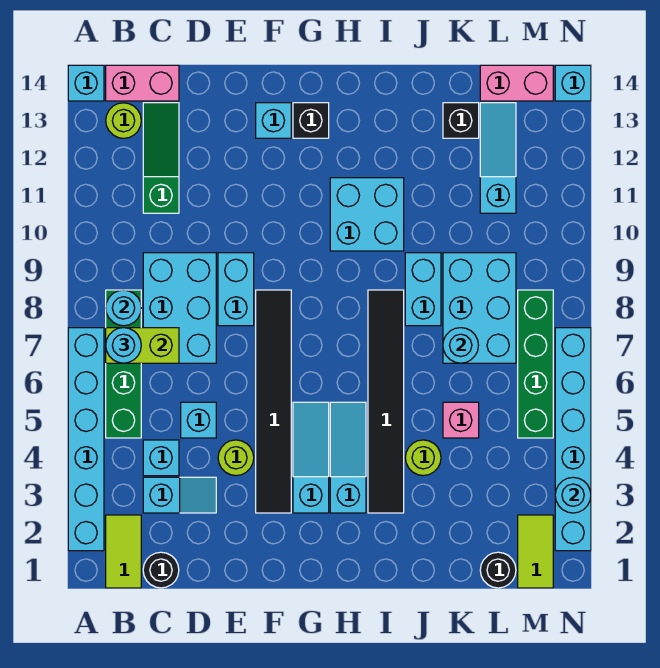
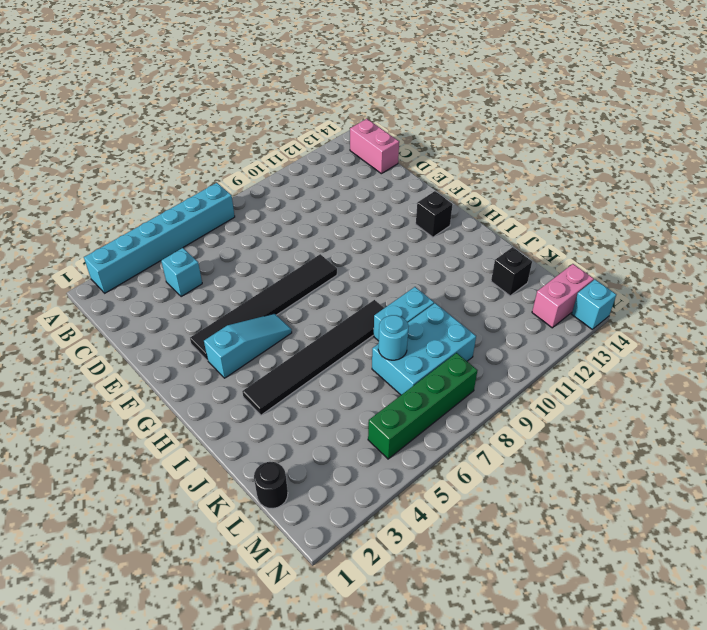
pink brick M13:M14 level 1 -> pink brick L14:M14 level 1
none -> cyan brick A14 level 1
none -> lime tile B1:B2 level 1
none -> green brick B5:B8 level 1
none -> lime round brick B13 level 1

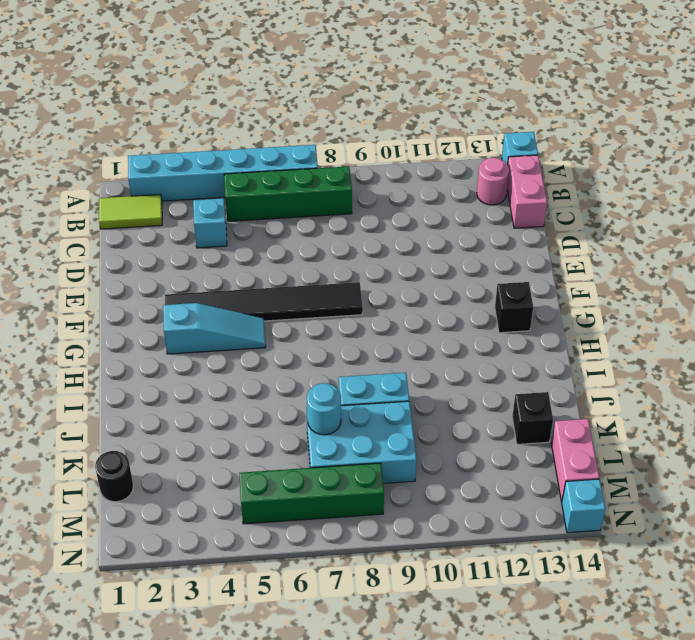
pink round brick B13 level 1 -> lime round brick B13 level 1
none -> black round brick C1 level 1
none -> cyan slope C3:D3 level 1 top C
none -> cyan brick C7:D9 level 1
none -> green slope C11:C13 level 1 top 11

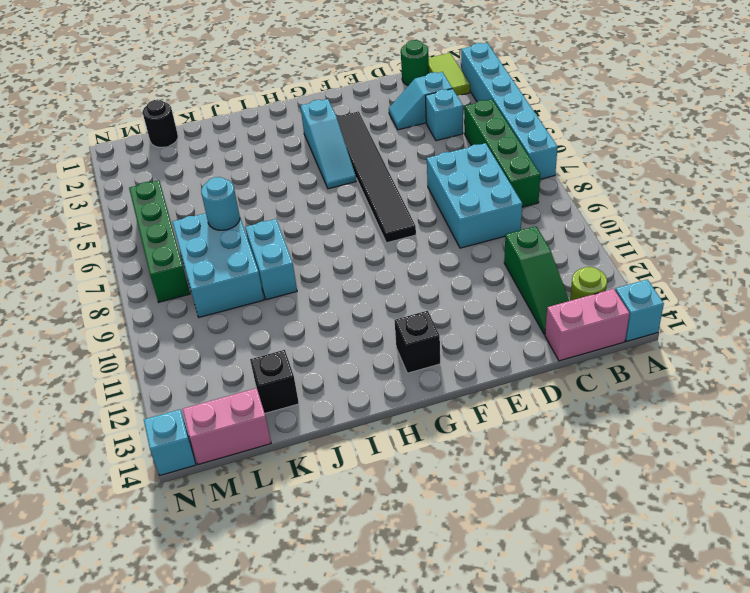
green round brick C1 level 1 -> black round brick C1 level 1
none -> cyan brick D5 level 1
none -> lime round brick E4 level 1
none -> cyan brick E8:E9 level 1
none -> cyan brick F13 level 1

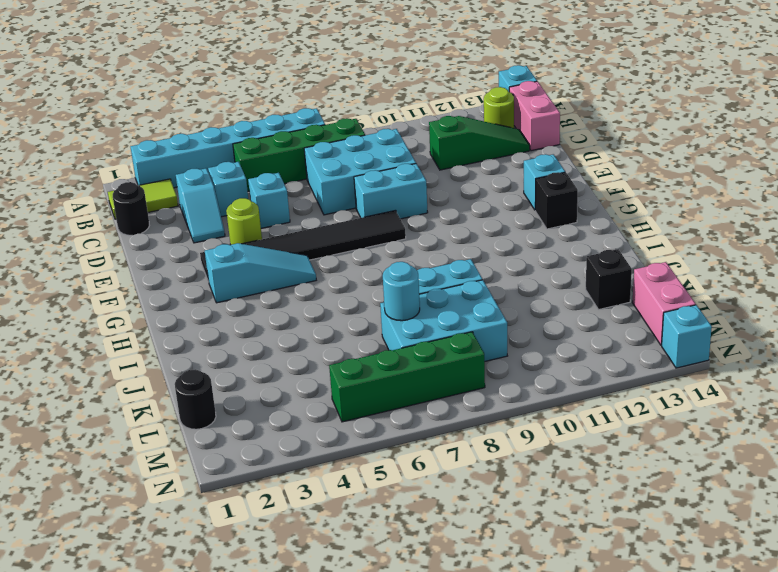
none -> cyan slope H3:H5 level 1 top 3
none -> cyan brick H10:I11 level 1
none -> black tile I3:I8 level 1
none -> lime round brick J4 level 1

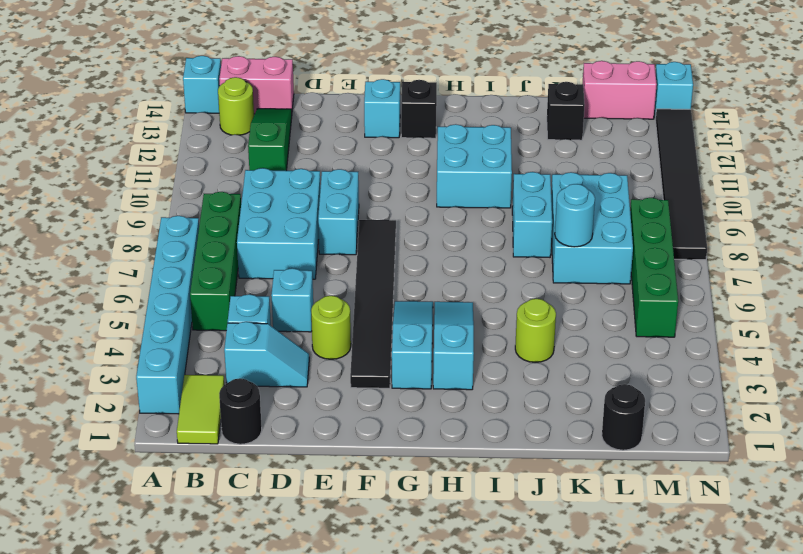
black tile N8:N13 level 1 -> black tile I3:I8 level 1
none -> pink brick K5 level 1
none -> cyan slope L11:L13 level 1 top 11
none -> lime tile M1:M2 level 1
none -> cyan brick N2:N7 level 1

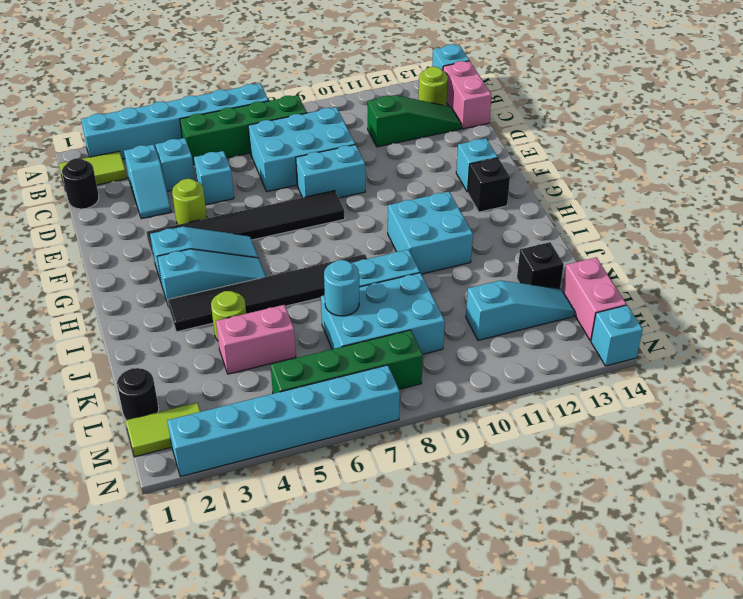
pink brick K4:K5 level 1 -> pink brick K5 level 1
none -> lime brick B7:C7 level 2
none -> cyan round brick B8 level 2
none -> cyan round brick N3 level 2
none -> cyan round brick B7 level 3

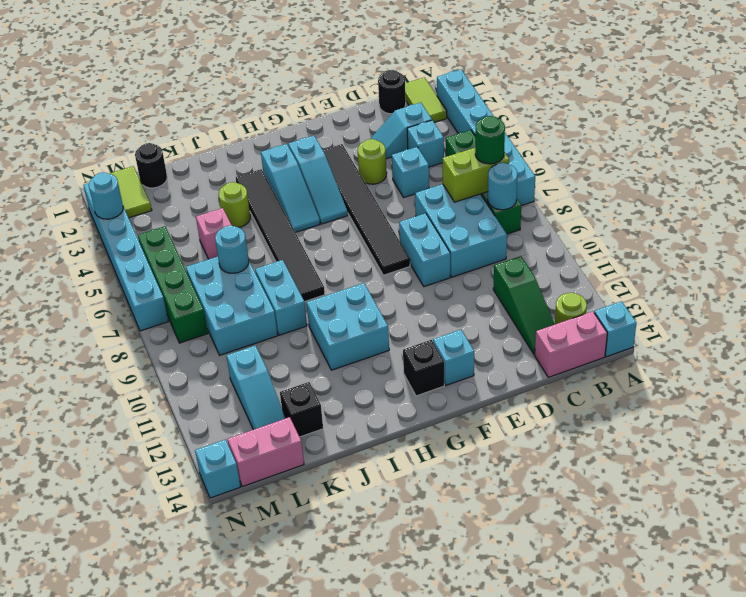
green round brick B7 level 3 -> cyan round brick B7 level 3

